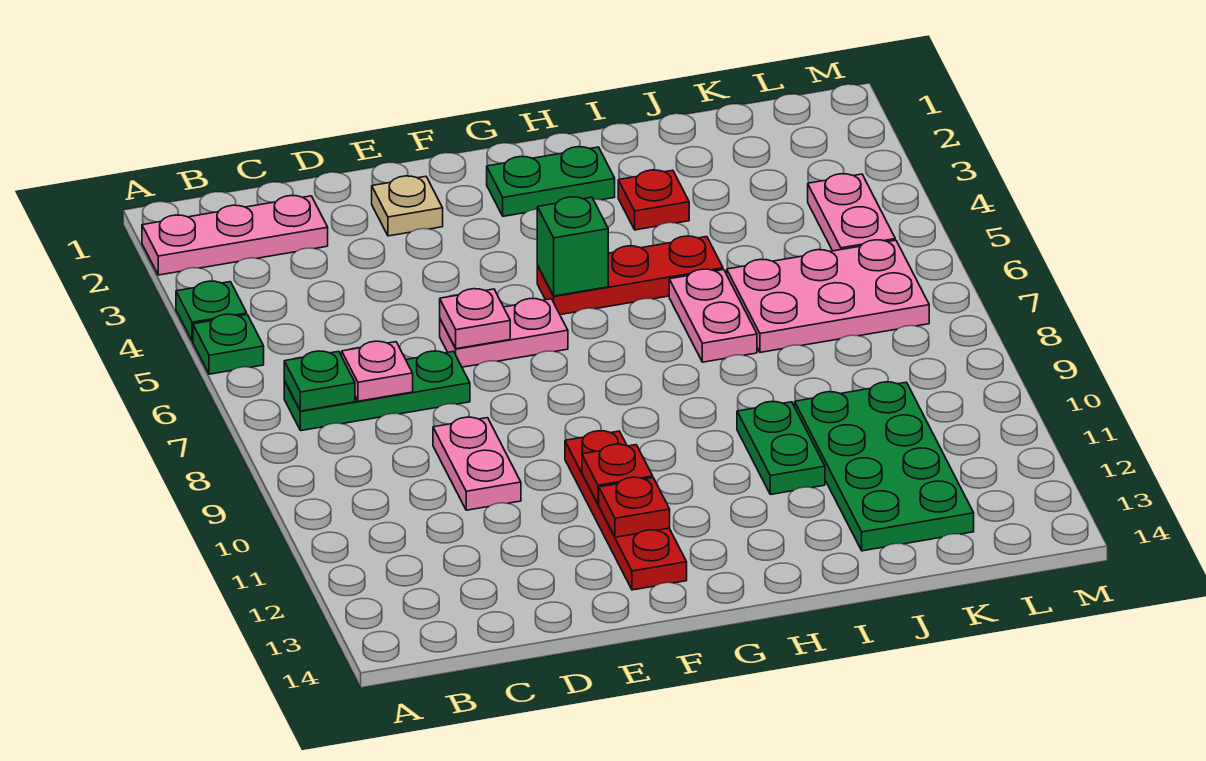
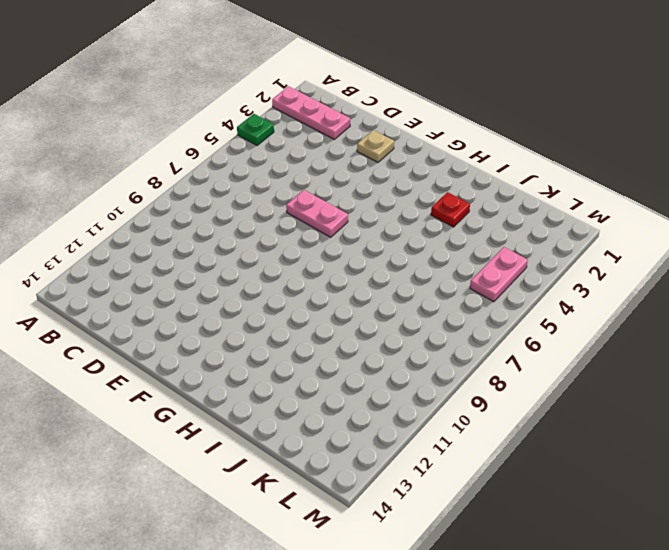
none -> green plate A5 level 1
none -> green plate B7:D7 level 1
none -> pink plate D9:D10 level 1

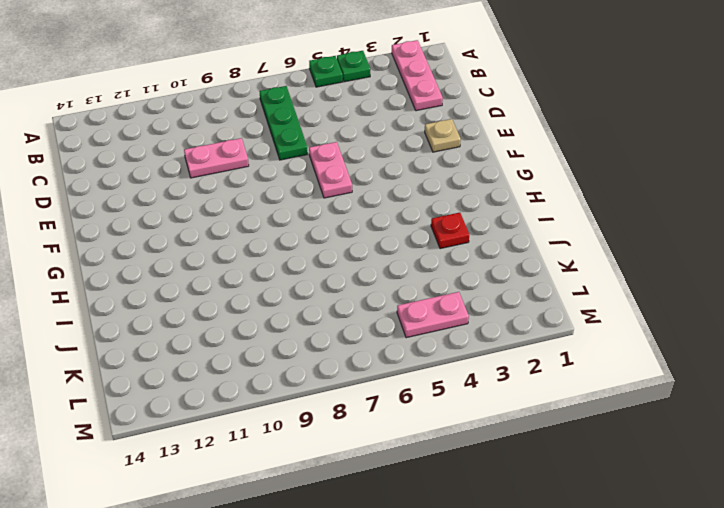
none -> red plate F10:F13 level 1
none -> green plate G2:H2 level 1
none -> red plate G5:I5 level 1

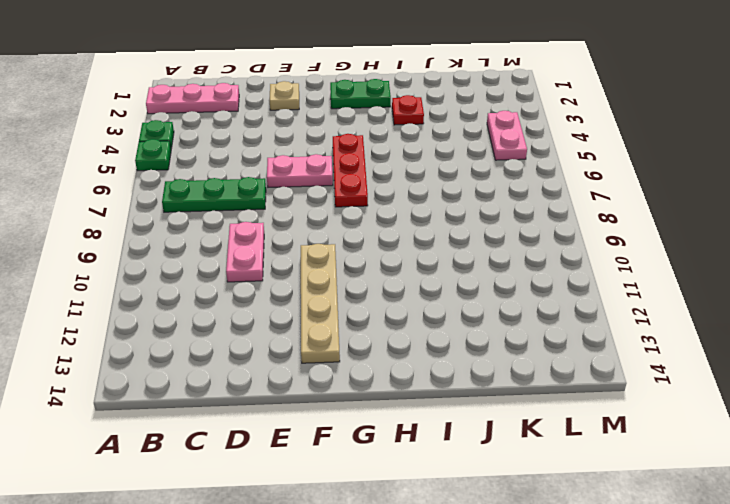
tan plate F10:F13 level 1 -> red plate F10:F13 level 1
red plate G5:G7 level 1 -> red plate G5:I5 level 1
none -> pink plate I6:I7 level 1
none -> green plate I10:I11 level 1
none -> pink plate J6:L7 level 1

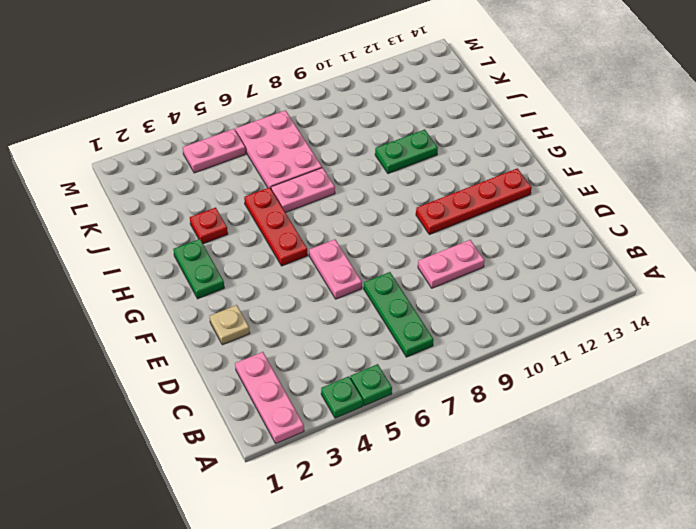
none -> green plate J10:K13 level 1
none -> green plate B7 level 2
none -> pink plate C7 level 2

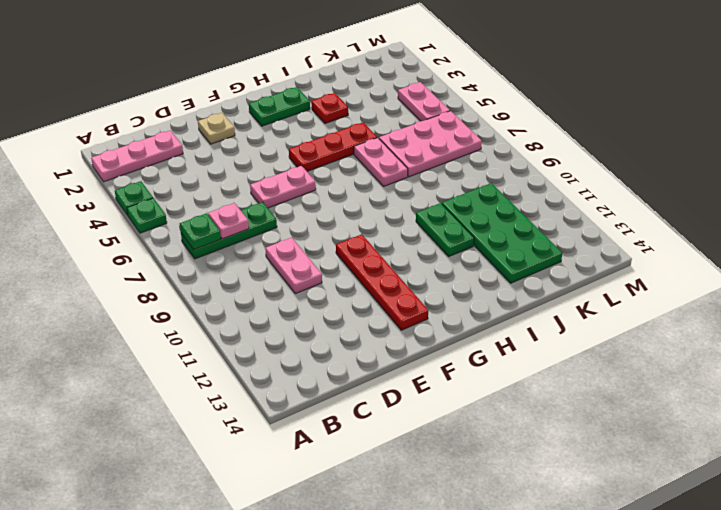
none -> pink plate E6 level 2
none -> red plate F11 level 2
none -> red plate F12 level 2

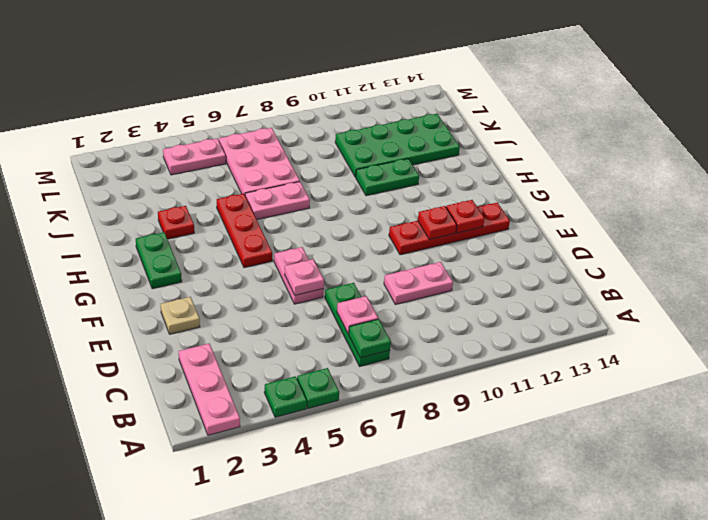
none -> green brick G5 level 2

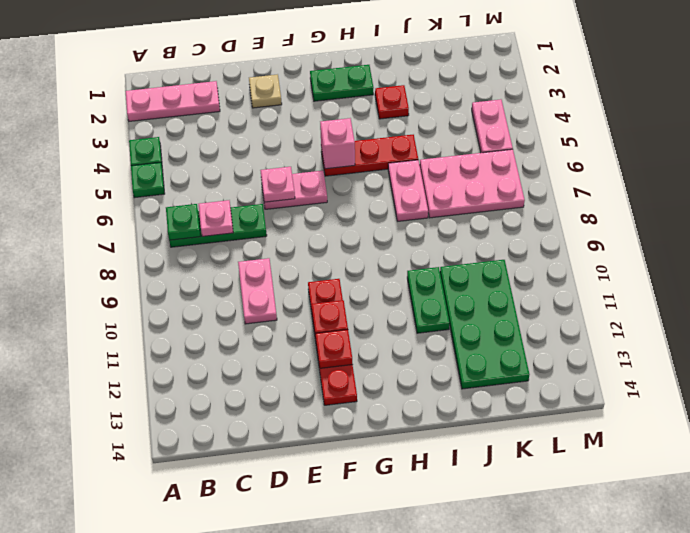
pink brick G5 level 2 -> green brick G5 level 2

